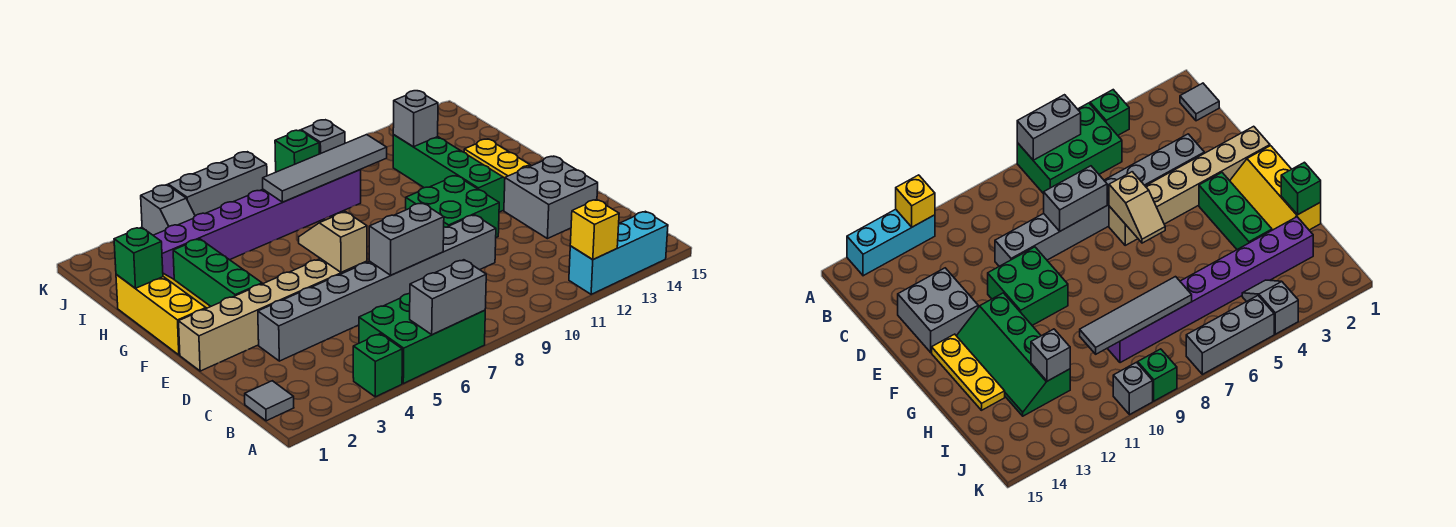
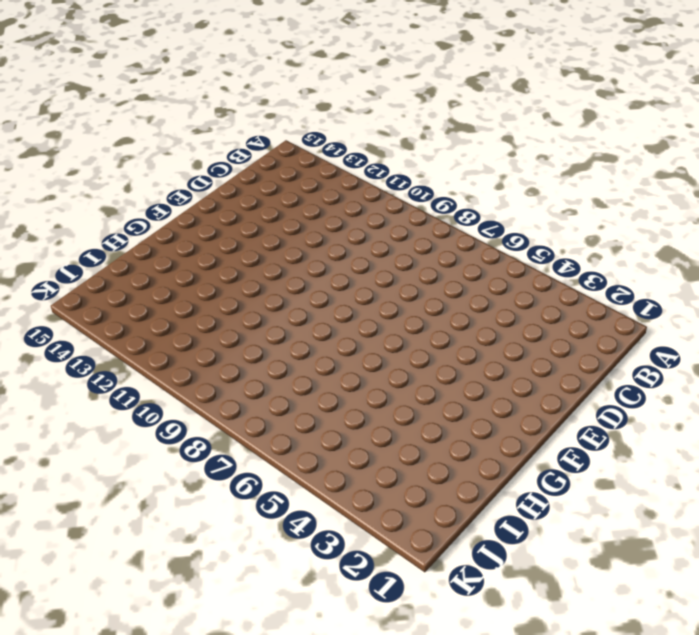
none -> green brick A4 level 1
none -> green brick A5:B7 level 1
none -> cyan brick A12:A14 level 1

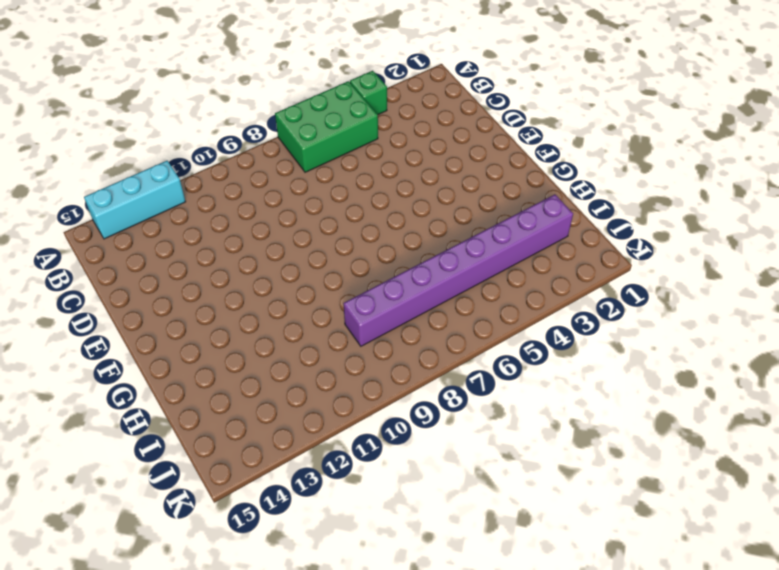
none -> grey tile B1 level 1
none -> grey brick D3:D10 level 1
none -> grey brick D13:E14 level 1

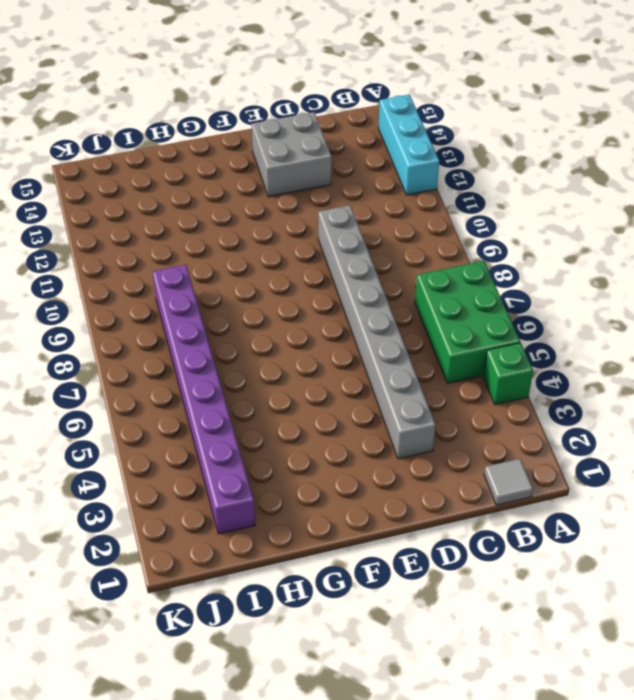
none -> tan brick E1:E6 level 1
none -> green brick E10:F11 level 1
none -> yellow slope F1:H2 level 1 top 1

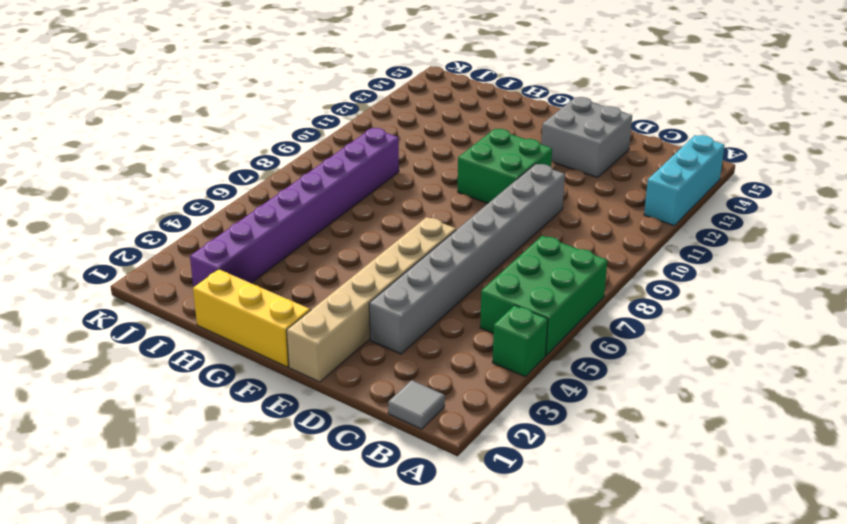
none -> green brick F3:H3 level 1
none -> green slope F12:I13 level 1 top 12
none -> yellow plate F14:H14 level 1

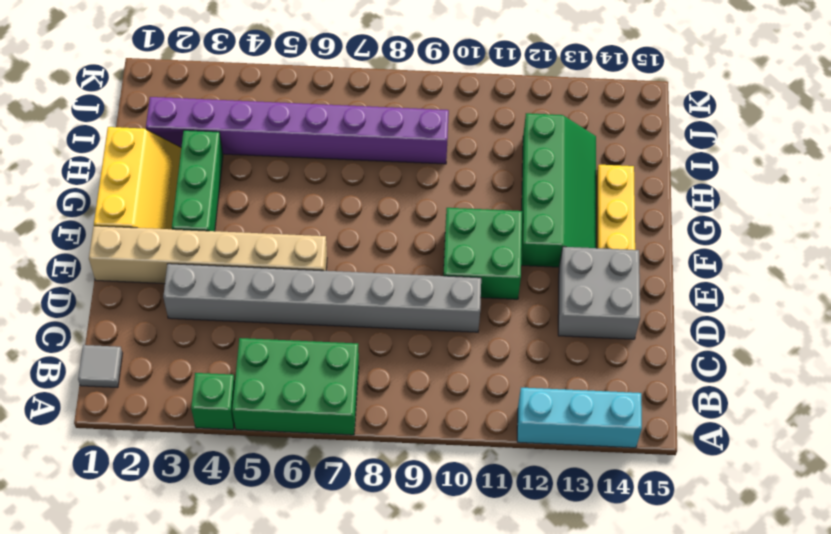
none -> grey slope J4:K4 level 1 top K
none -> grey brick K5:K7 level 1
none -> green brick K9 level 1

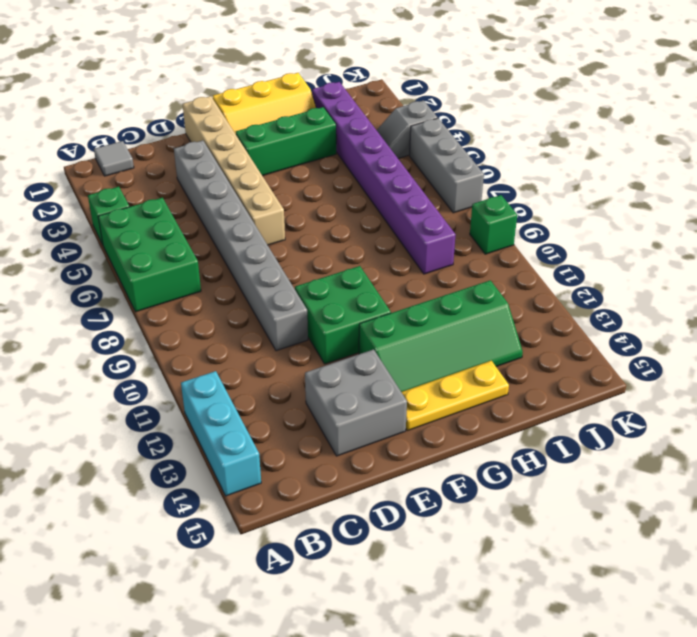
none -> grey brick K10 level 1
none -> grey brick A6:A7 level 2
none -> yellow brick A12 level 2

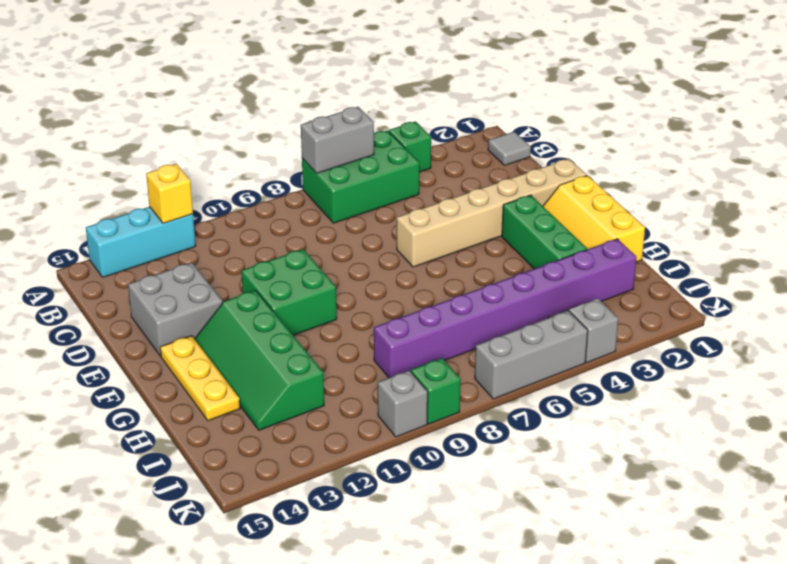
none -> grey brick D3:D10 level 1
none -> grey brick D7:D8 level 2
none -> tan slope E6:F6 level 2 top E

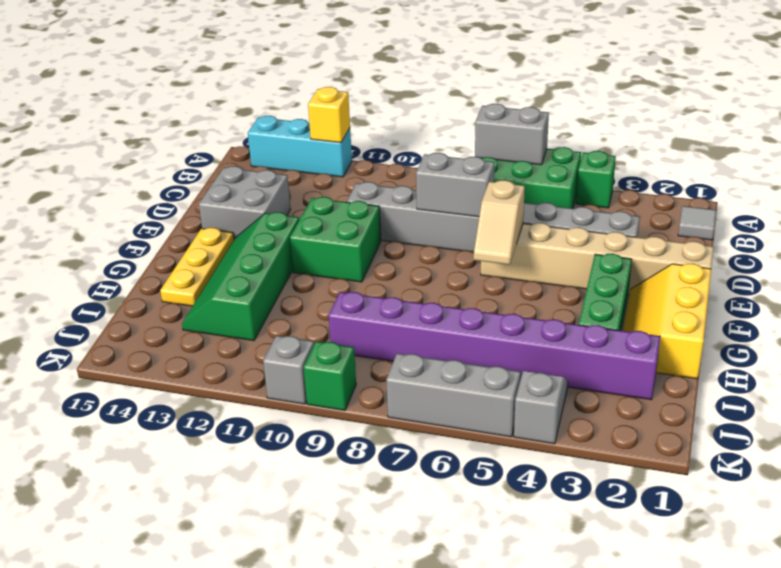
none -> green brick H1 level 2
none -> grey tile I7:I10 level 2
none -> grey brick I12 level 2

